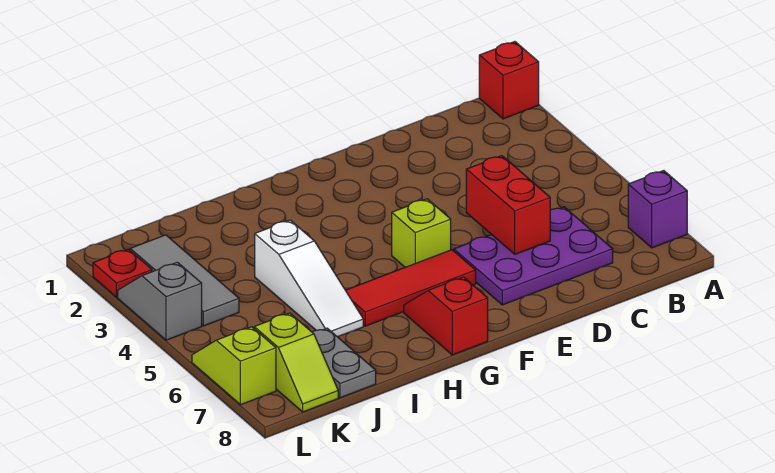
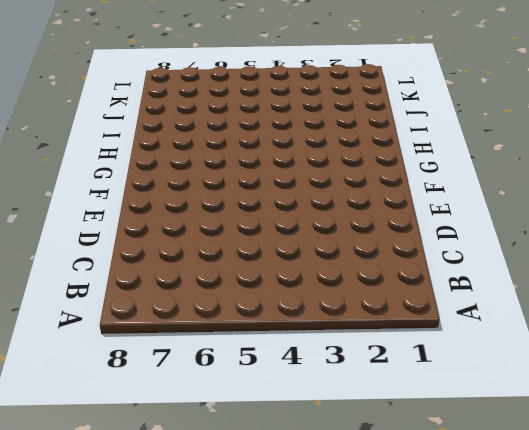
none -> red brick A1 level 1
none -> purple brick A7 level 1
none -> purple plate C6:E7 level 1

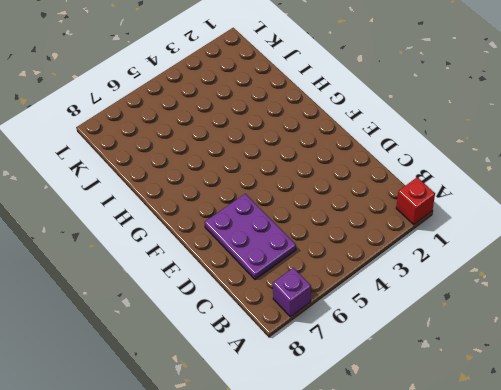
none -> lime brick F5 level 1
none -> red tile F6:H6 level 1
none -> red slope G7:G8 level 1 top 8

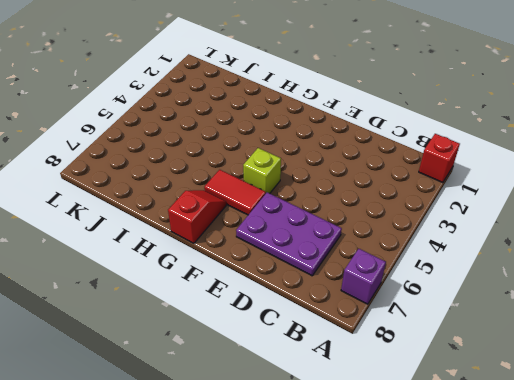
red tile F6:G6 level 1 -> red tile F6:H6 level 1
none -> white slope I4:I6 level 1 top 4
none -> grey plate J7:J8 level 1
none -> grey tile K2:K4 level 1

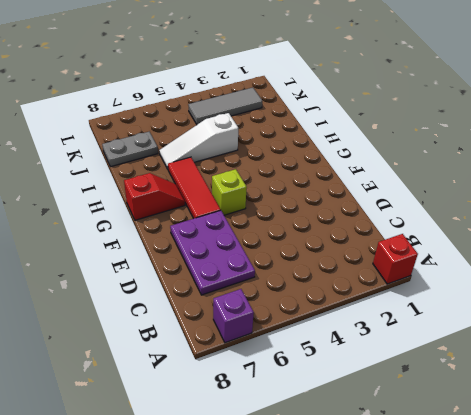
none -> lime slope K7:K8 level 1 top 7
none -> red plate L2 level 1
none -> grey slope L3:L4 level 1 top 4

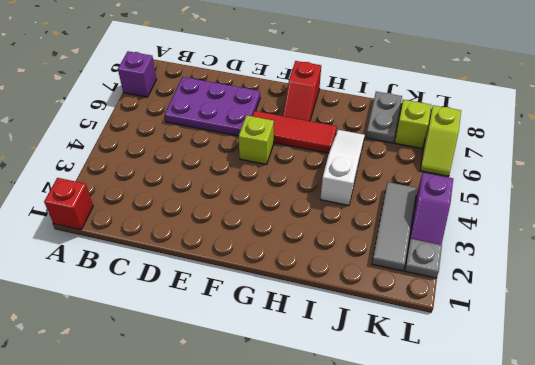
grey plate L2 level 1 -> red plate L2 level 1
purple slope L3:L4 level 1 top 4 -> grey slope L3:L4 level 1 top 4
none -> red brick D5:D6 level 2

